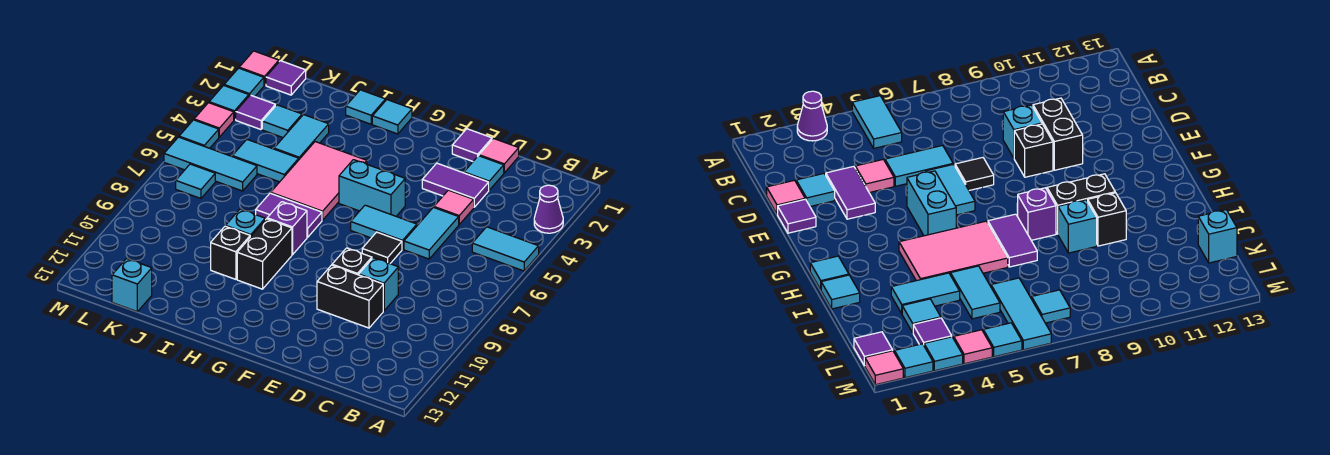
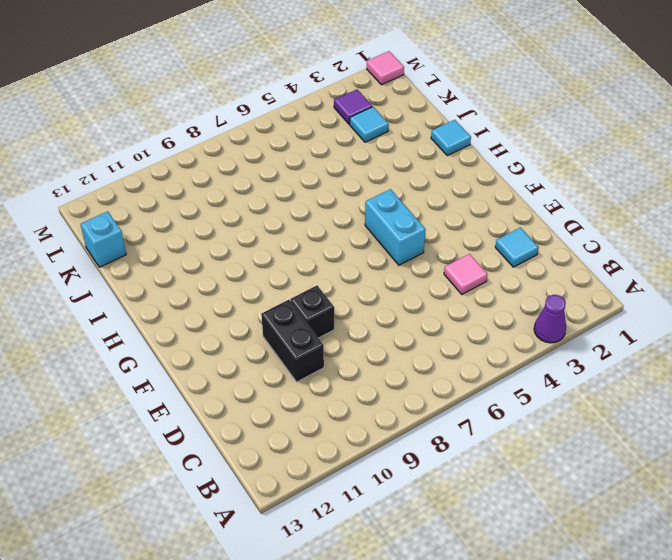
none -> cyan tile A5:B5 level 1
none -> pink tile D1 level 1
none -> purple tile D3:E3 level 1
none -> cyan tile D5:D6 level 1

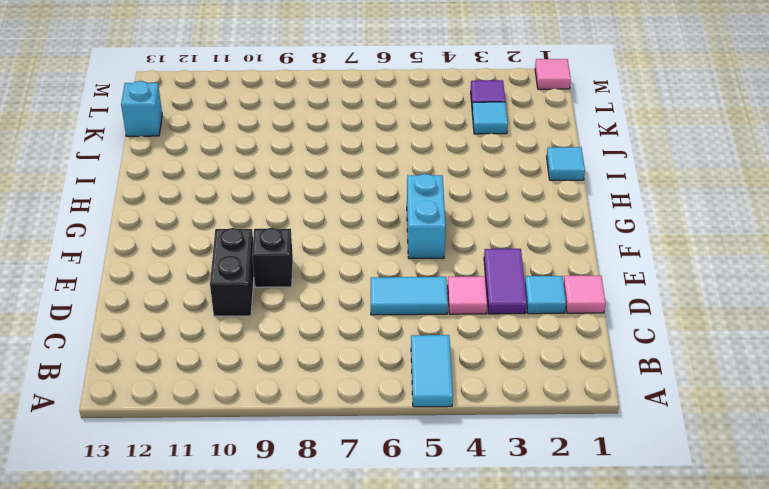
none -> purple cone A3 level 1
none -> cyan brick D9 level 1
none -> purple tile E1 level 1
none -> cyan tile E6:F6 level 1

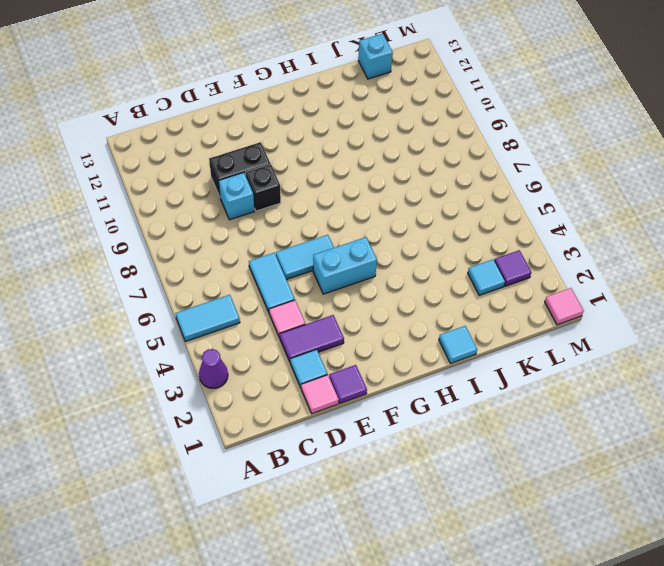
none -> black tile E7 level 1
none -> cyan tile H1 level 1
none -> pink tile H4:I6 level 1
none -> purple tile H7:I7 level 1

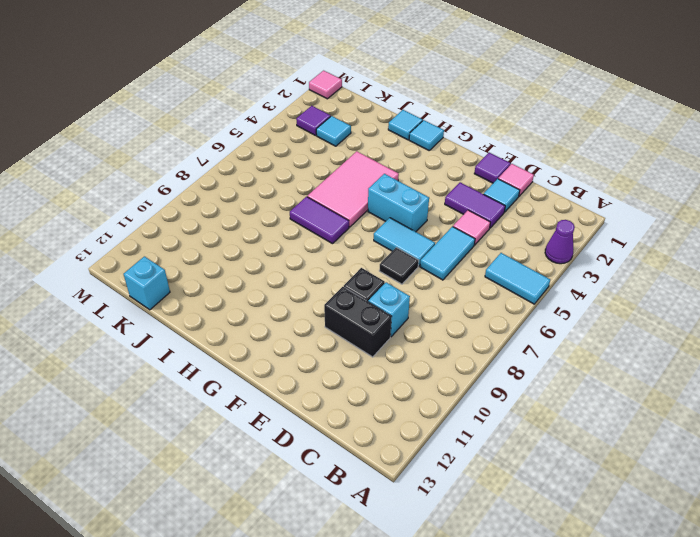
none -> purple brick H8 level 1
none -> black brick H9:H10 level 1
none -> cyan brick I9 level 1
none -> black brick I10 level 1

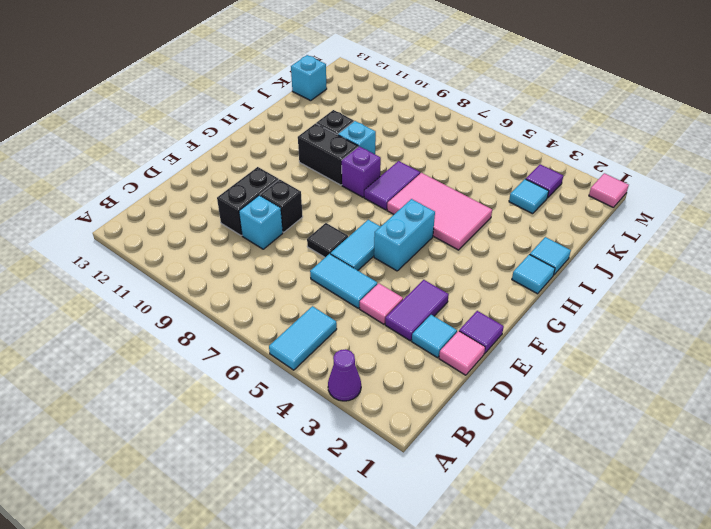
none -> cyan tile J3:J4 level 1
none -> cyan tile J5:K5 level 1
none -> cyan tile K6:M6 level 1
none -> purple tile L1 level 1

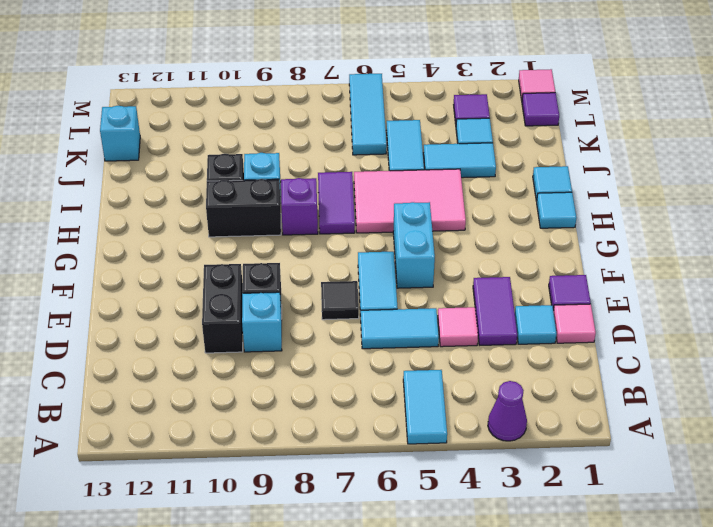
none -> cyan tile L7 level 1
none -> cyan tile M2 level 1
none -> cyan tile M3 level 1
none -> pink tile M4 level 1

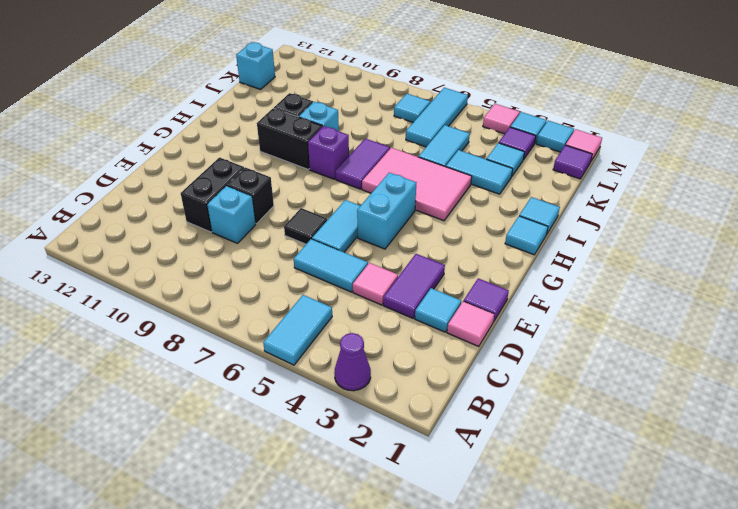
none -> cyan tile M5 level 1

